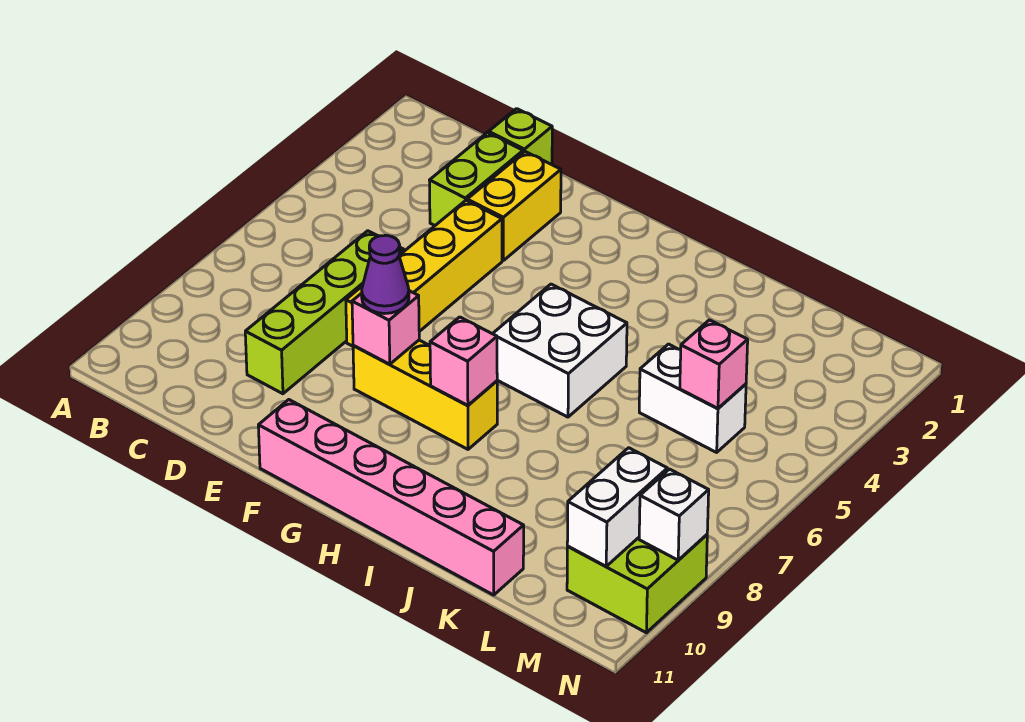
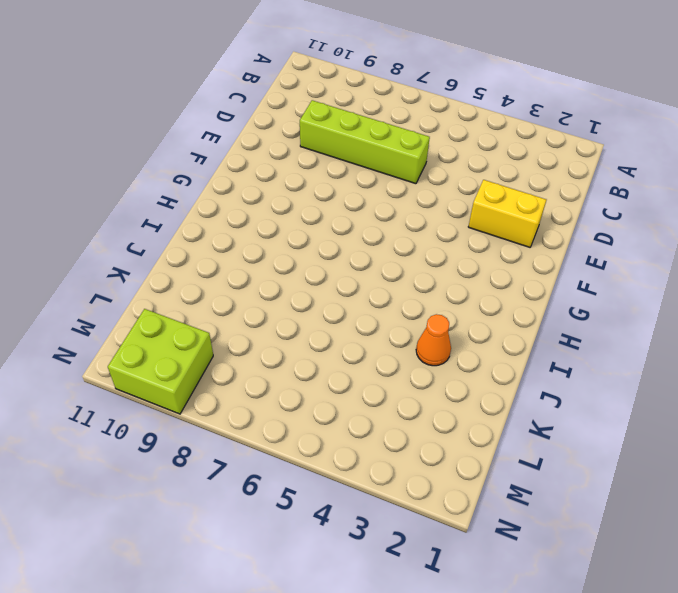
orange cone J3 level 1 -> none
none -> lime brick D1 level 1
none -> lime brick D2:D3 level 1
none -> yellow brick E4:E7 level 1

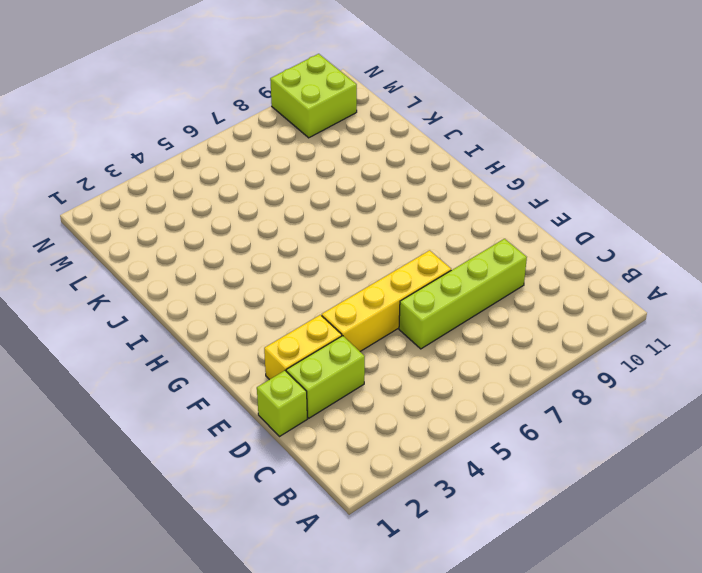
none -> yellow brick F8:H8 level 1
none -> pink brick F11:K11 level 1
none -> white brick H5:I6 level 1

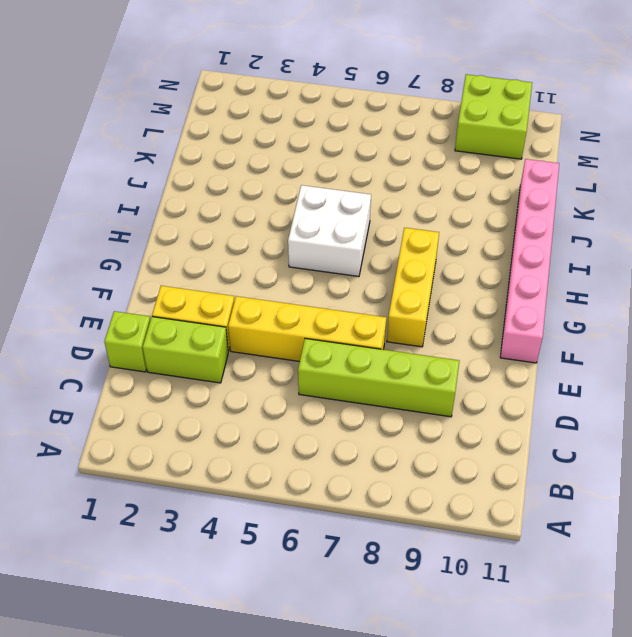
none -> white brick K5:L5 level 1
none -> pink brick F8 level 2
none -> pink brick H8 level 2

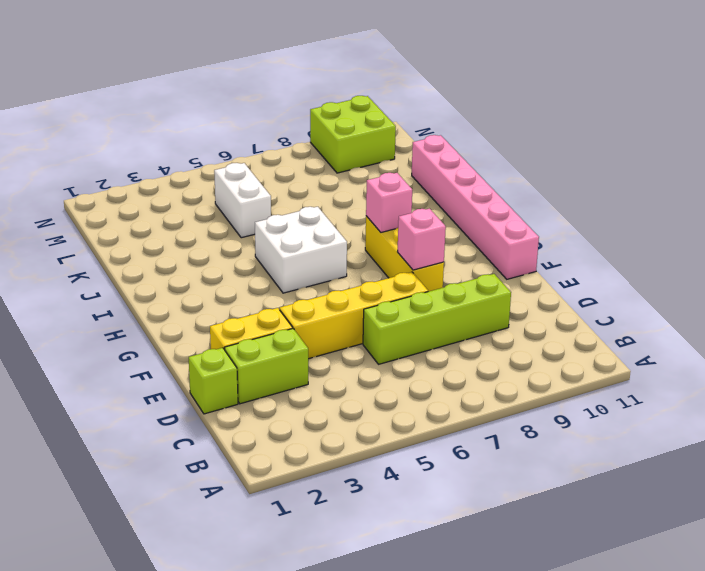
none -> pink brick L5 level 2
none -> white brick M9:M10 level 2
none -> white brick N9 level 2

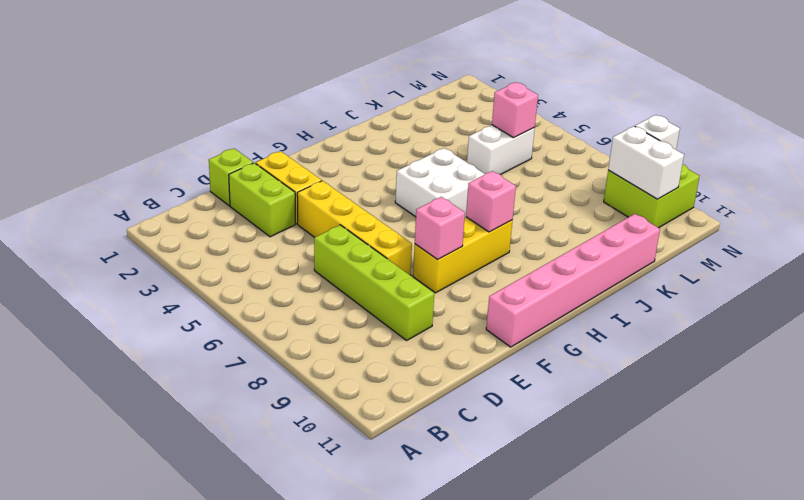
none -> purple cone F8 level 3

